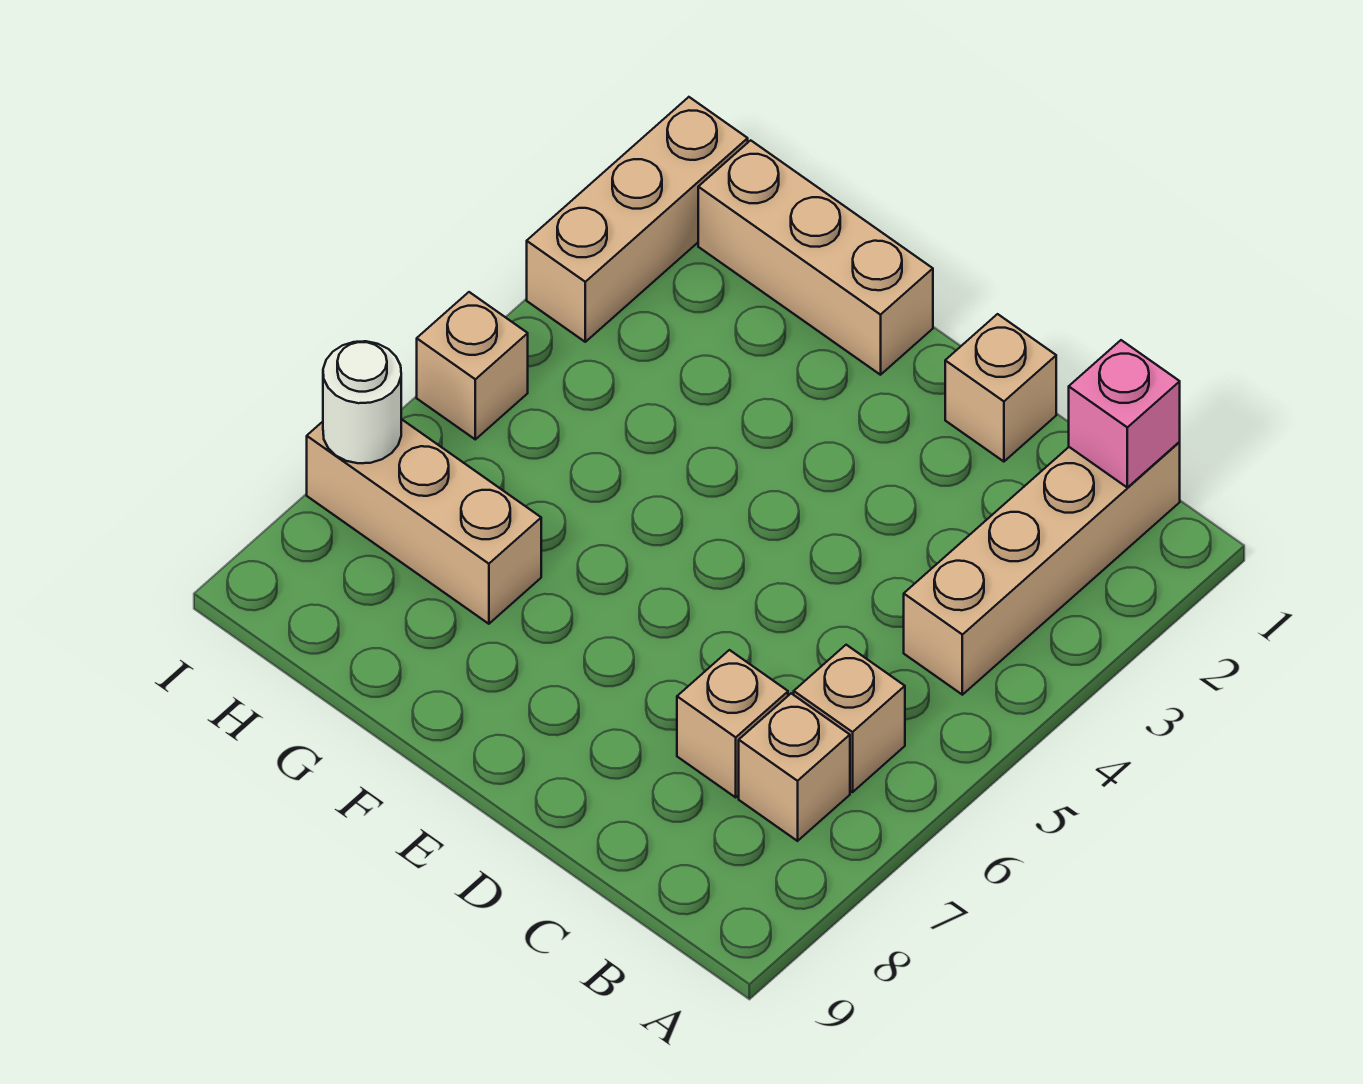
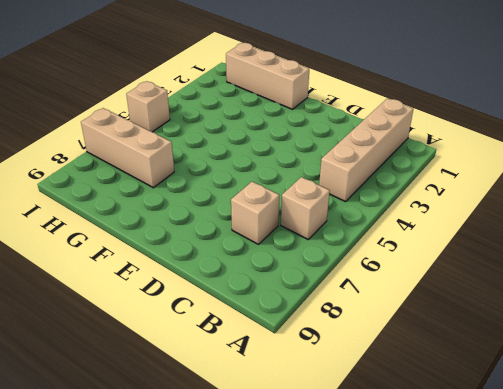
none -> tan brick B7 level 1
none -> tan brick D1 level 1

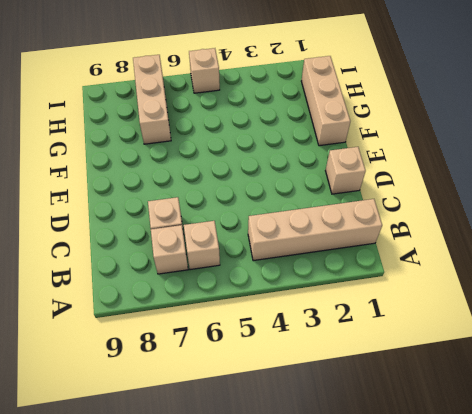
none -> tan brick I1:I3 level 1
none -> pink brick B1 level 2

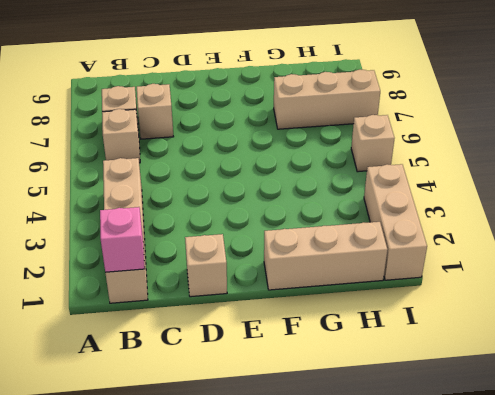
none -> white round brick I7 level 2

